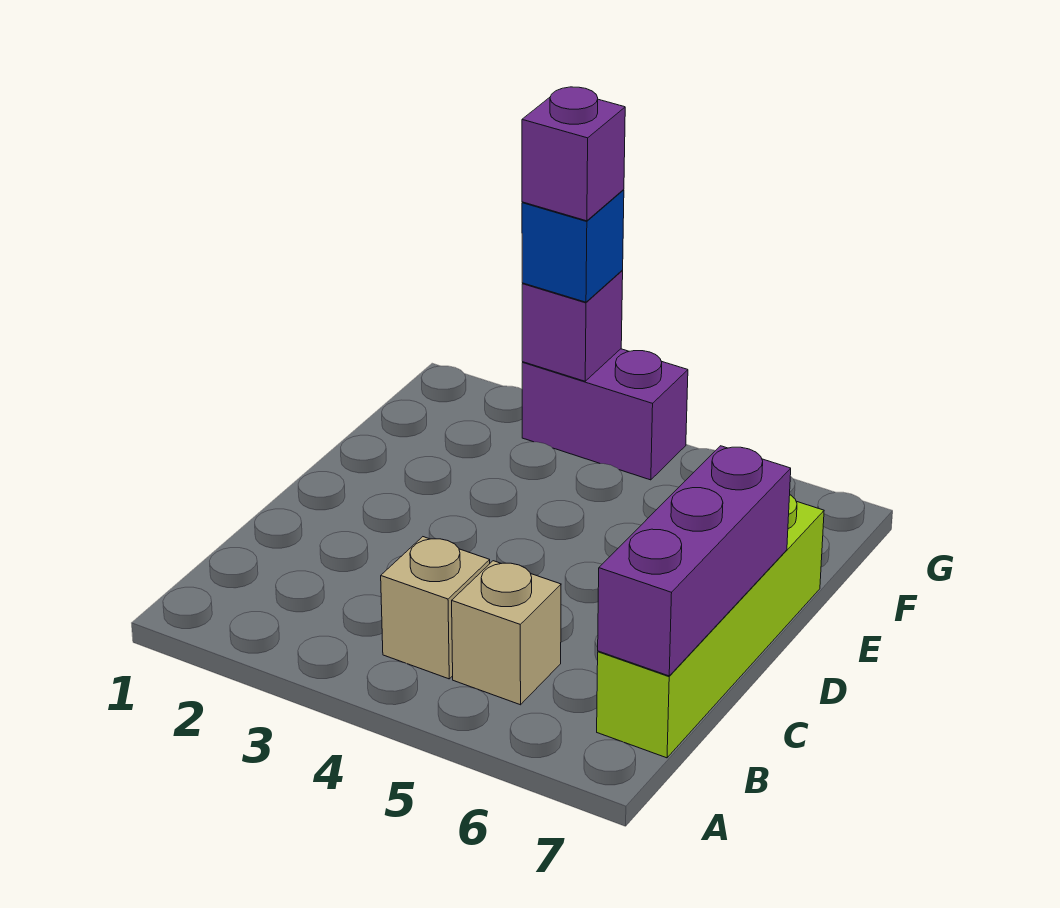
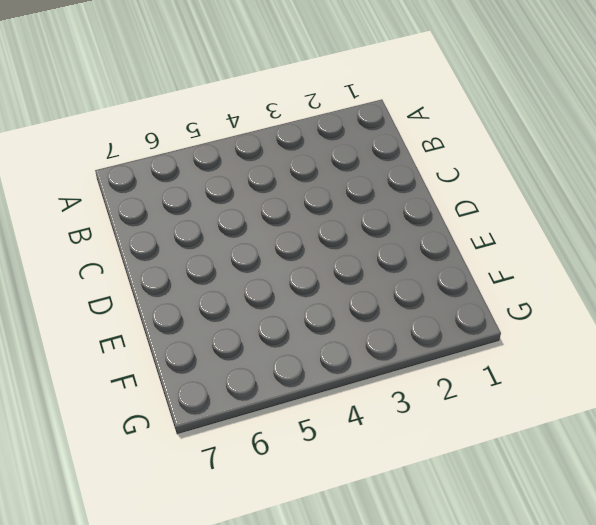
none -> tan brick B4 level 1
none -> tan brick B5 level 1

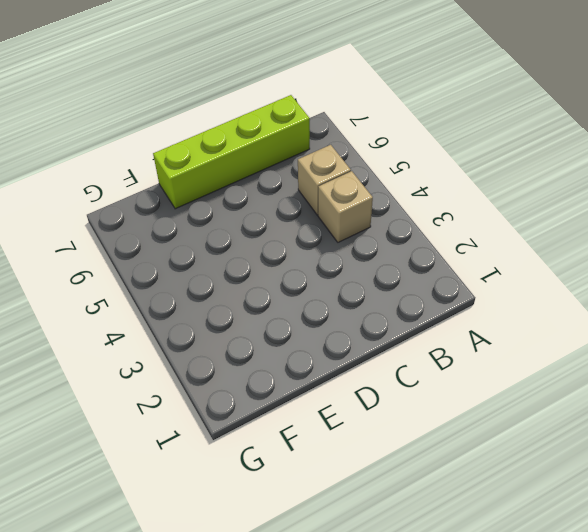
none -> purple brick G3:G4 level 1
none -> purple brick B7:D7 level 2

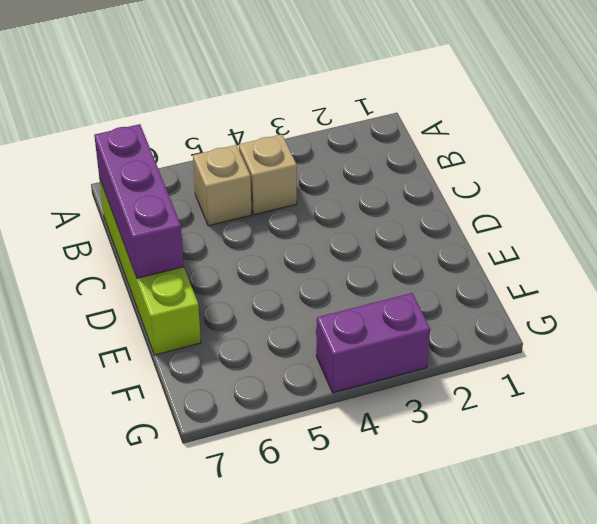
none -> purple brick G3 level 2
none -> blue brick G3 level 3

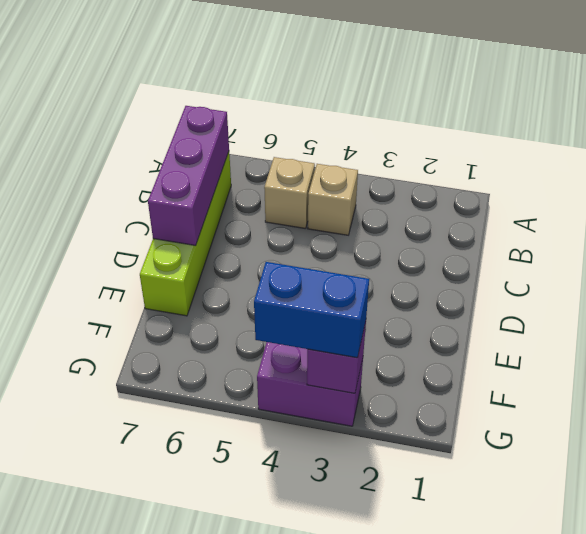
blue brick G3:G4 level 3 -> blue brick G3 level 3
none -> purple brick G3 level 4

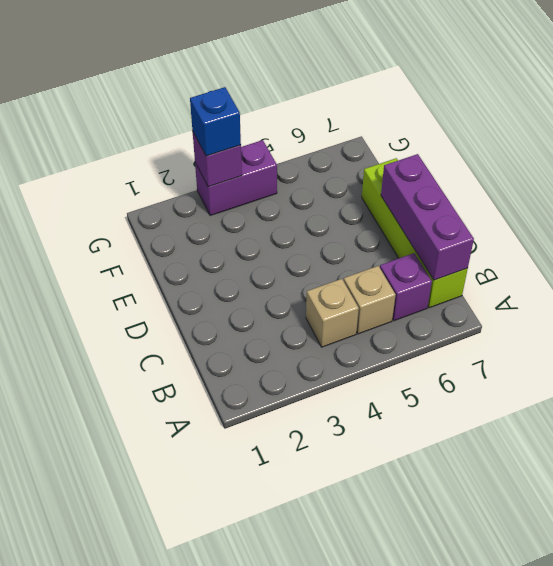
purple brick B6 level 1 -> purple brick G3 level 4

